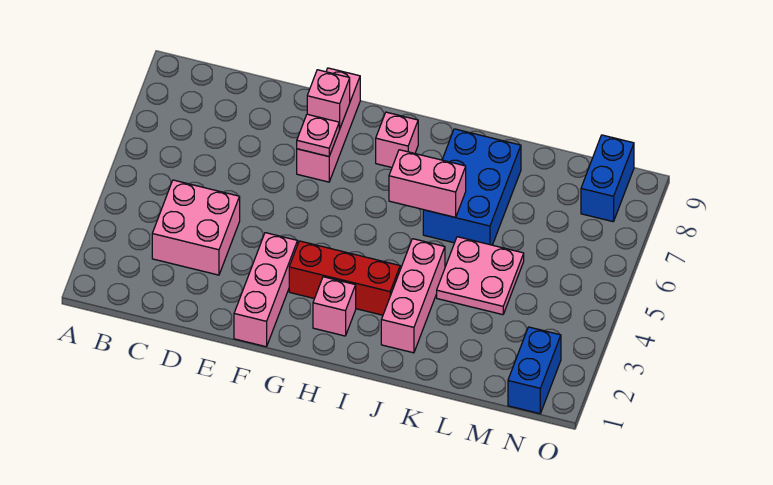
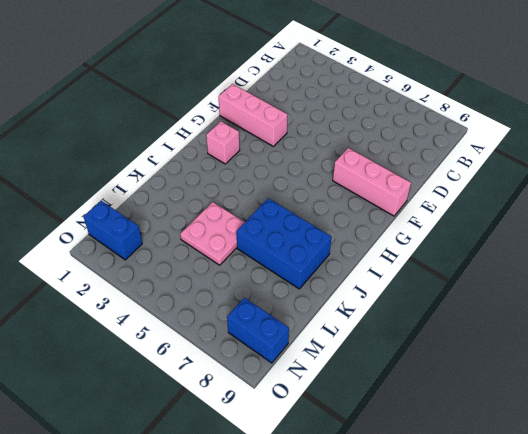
none -> pink brick C3:D4 level 1
none -> red brick G3:I3 level 1
none -> pink brick H8 level 1

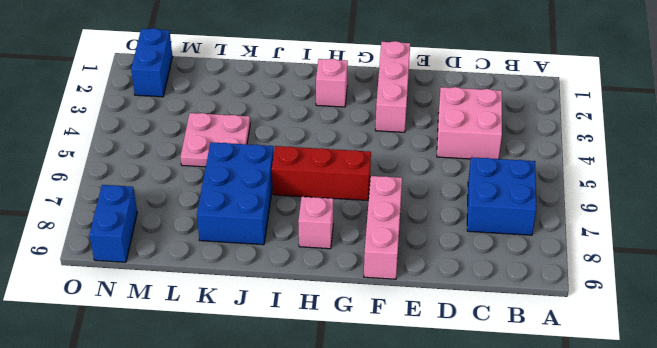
blue brick B6:C7 level 1 -> none
red brick G6:I6 level 1 -> red brick G3:I3 level 1
none -> pink brick J2:J4 level 1
none -> pink plate F7 level 2
none -> pink brick F8 level 2

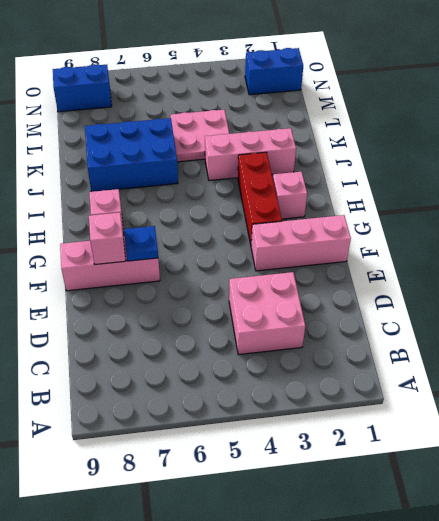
blue plate F7 level 2 -> pink plate F7 level 2
none -> pink brick I6:J6 level 2

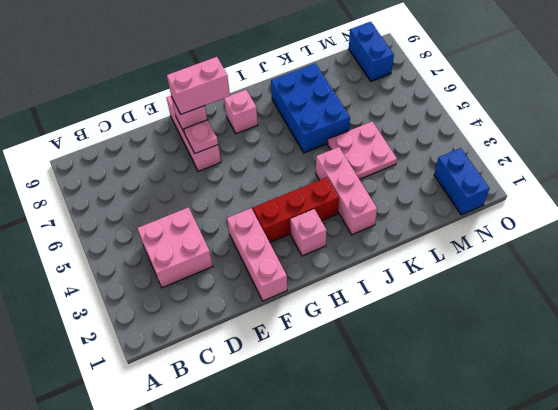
pink brick F8:G8 level 3 -> pink brick I6:J6 level 2

